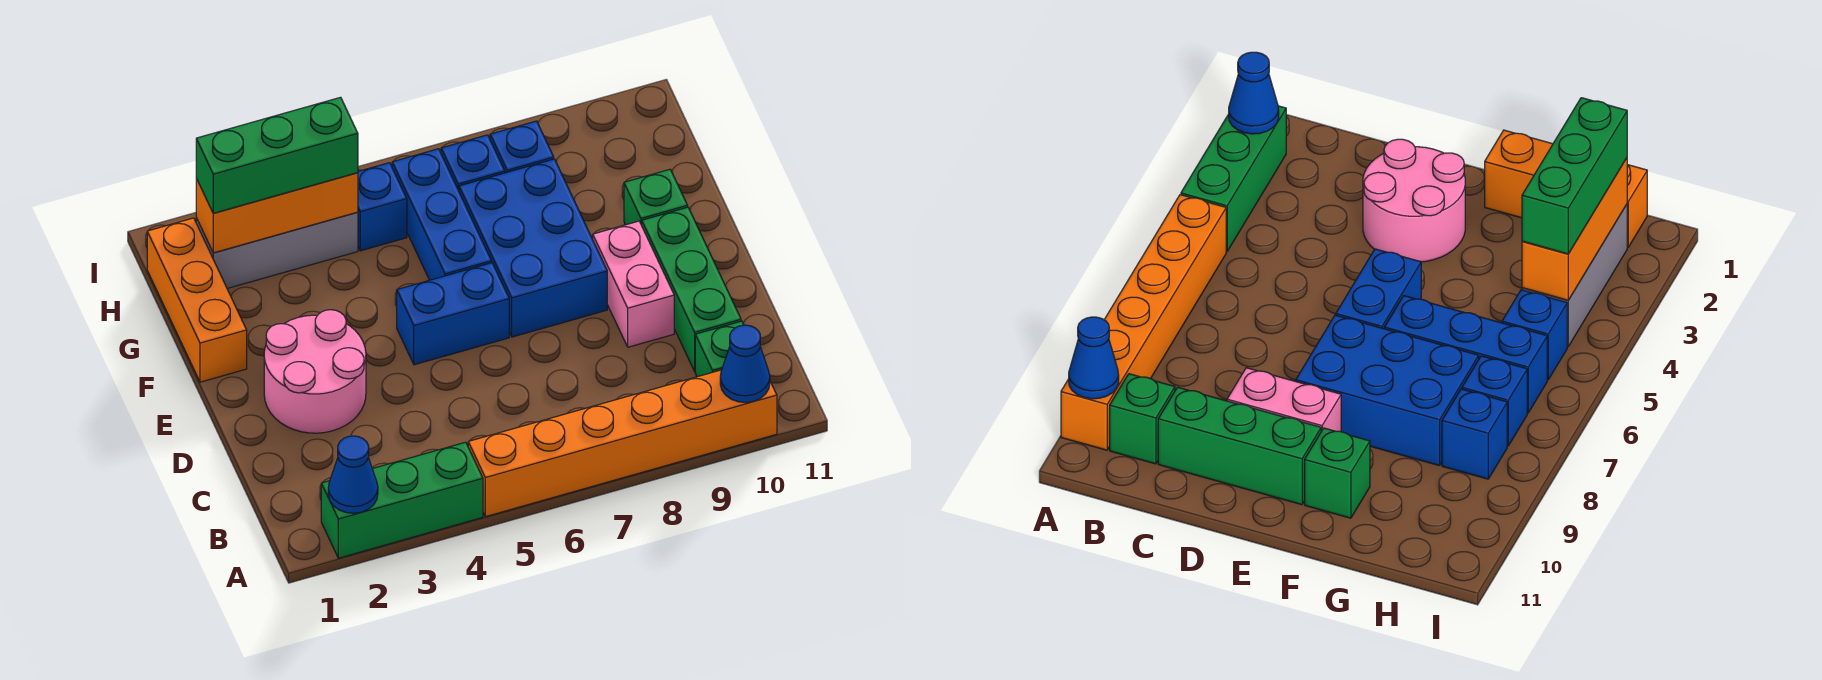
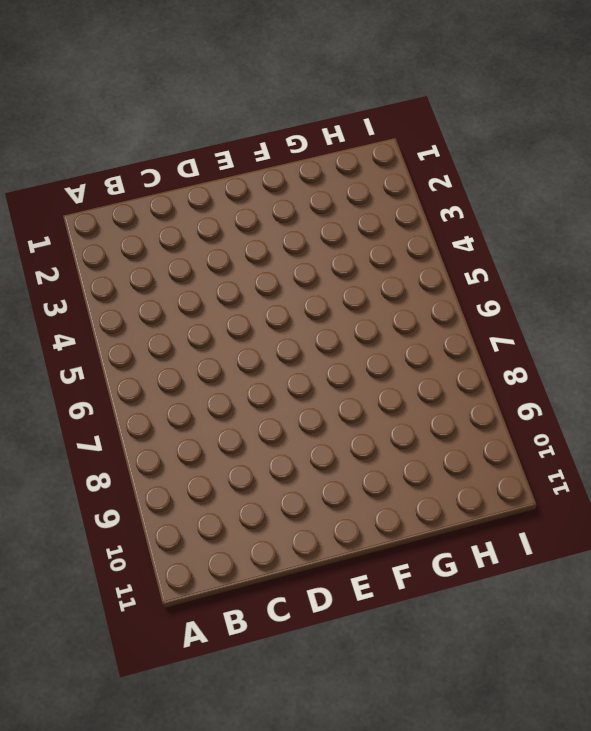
none -> green brick A2:A4 level 1
none -> orange brick A5:A10 level 1
none -> green brick B10 level 1

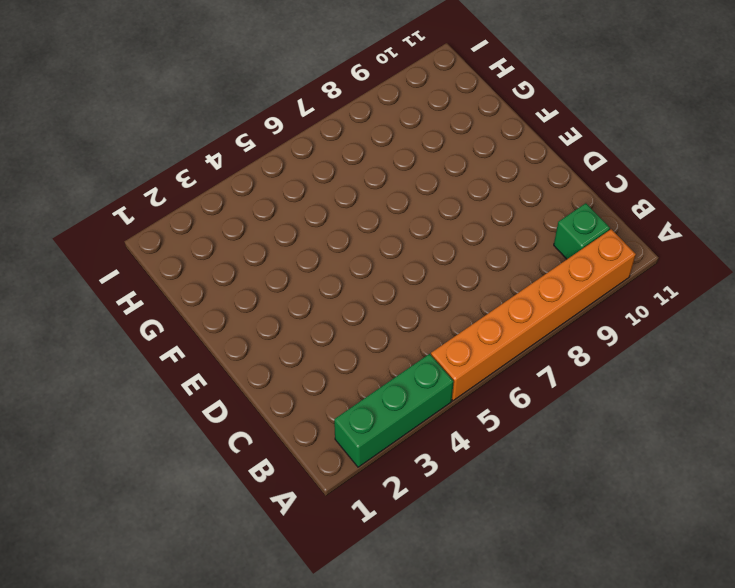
none -> green brick C10:E10 level 1
none -> pink round brick D2:E3 level 1
none -> pink brick D9:E9 level 1

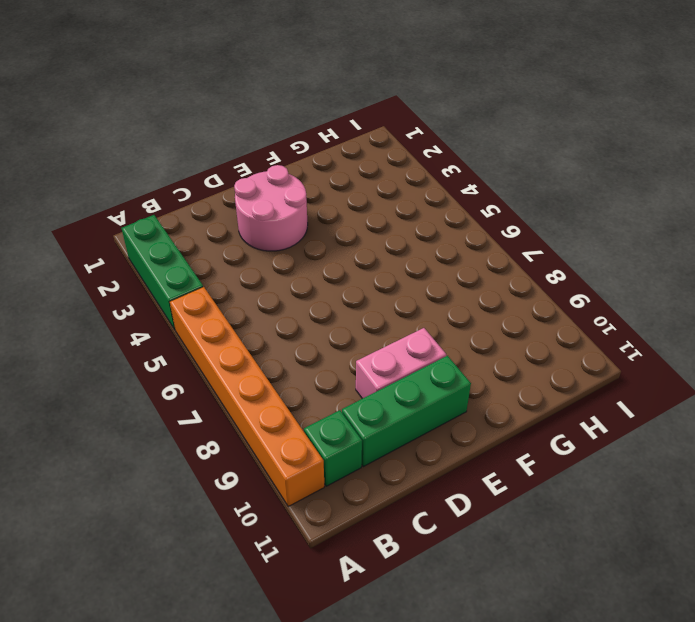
none -> blue brick E5:E6 level 1
none -> blue brick E7:G8 level 1
none -> orange brick F1:H1 level 1

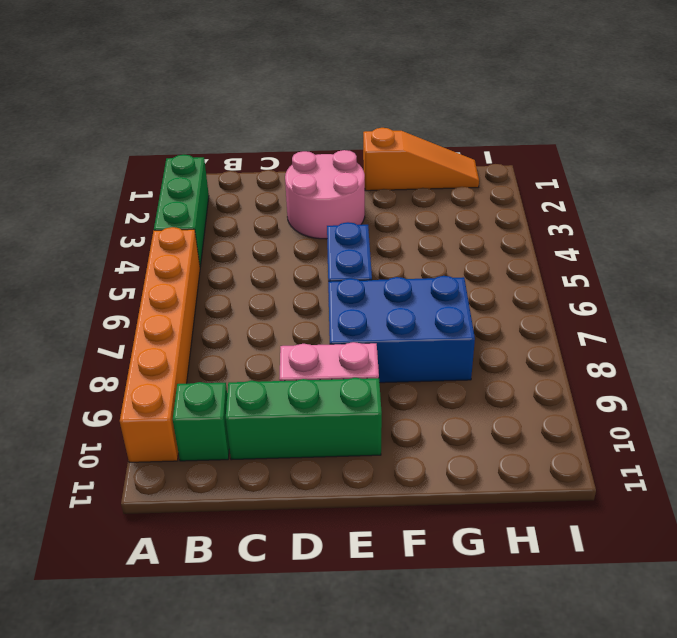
orange slope F1:H1 level 1 top F -> orange brick F1:H1 level 1
none -> blue brick F6:H6 level 1
none -> green brick F10 level 1
none -> grey brick H2:H4 level 1

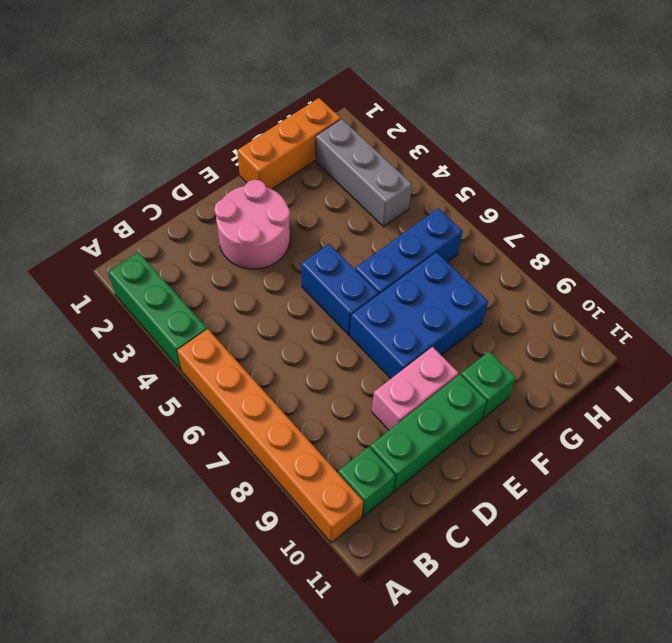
none -> blue brick H5 level 1
none -> blue brick H7 level 1
none -> blue brick H8 level 1

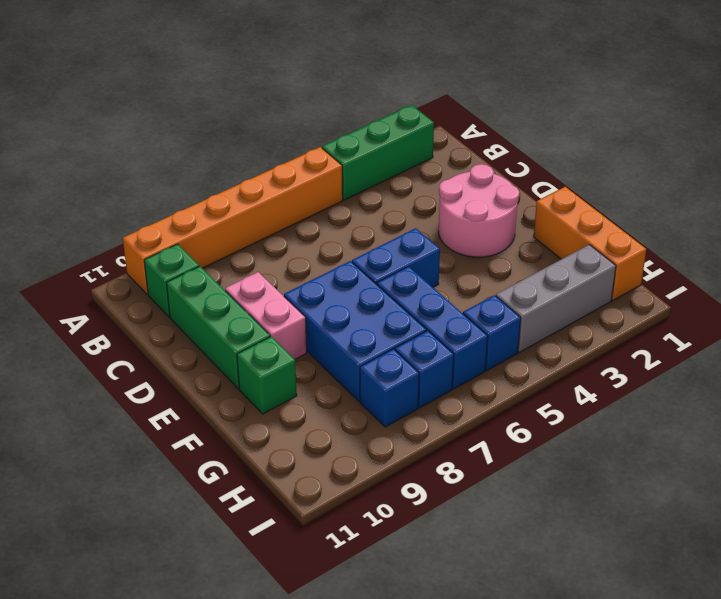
none -> blue cone A2 level 2
none -> blue cone A10 level 2
none -> orange brick H2:H4 level 2

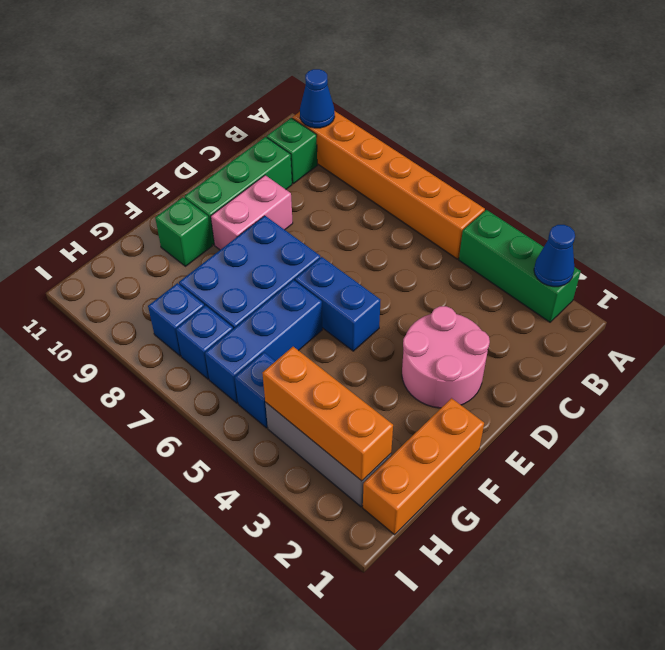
none -> green brick H2:H4 level 3

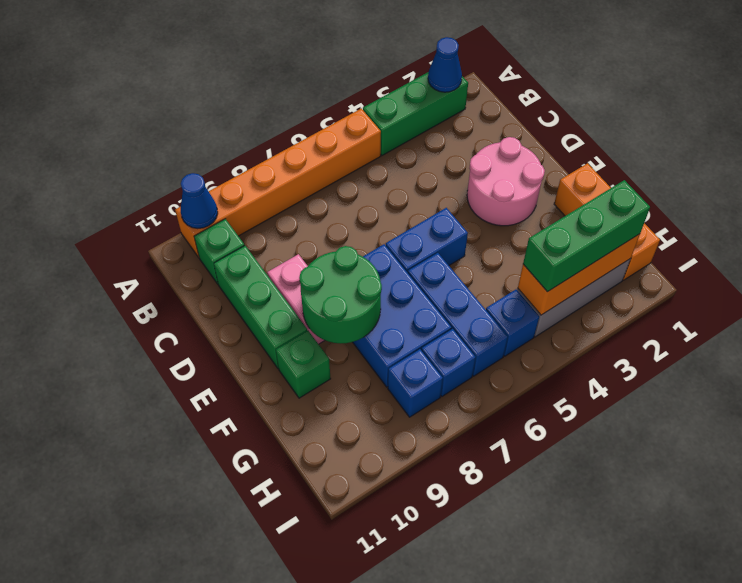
green round brick E8:F9 level 2 -> none

